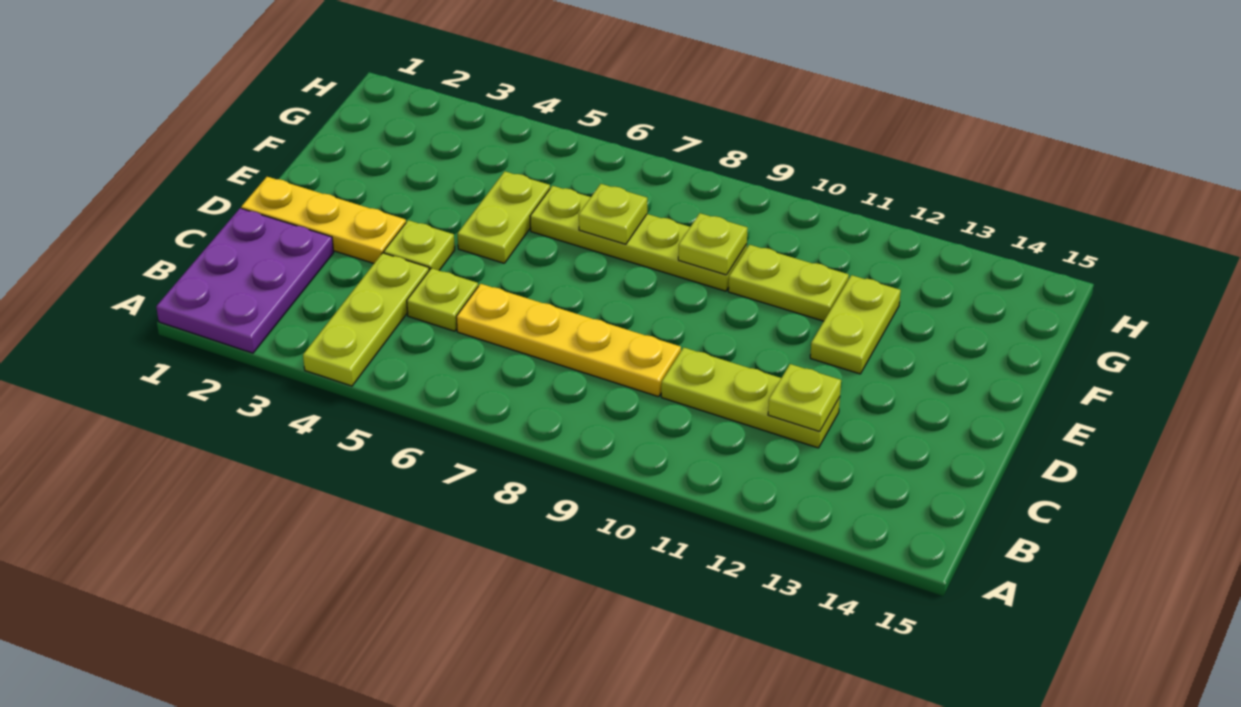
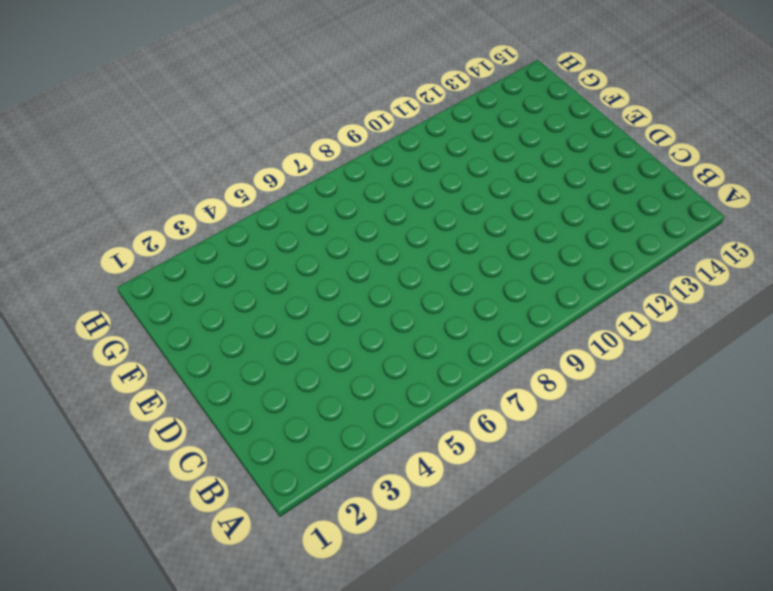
none -> purple plate A1:C2 level 1
none -> lime plate A4:C4 level 1
none -> lime plate C5 level 1

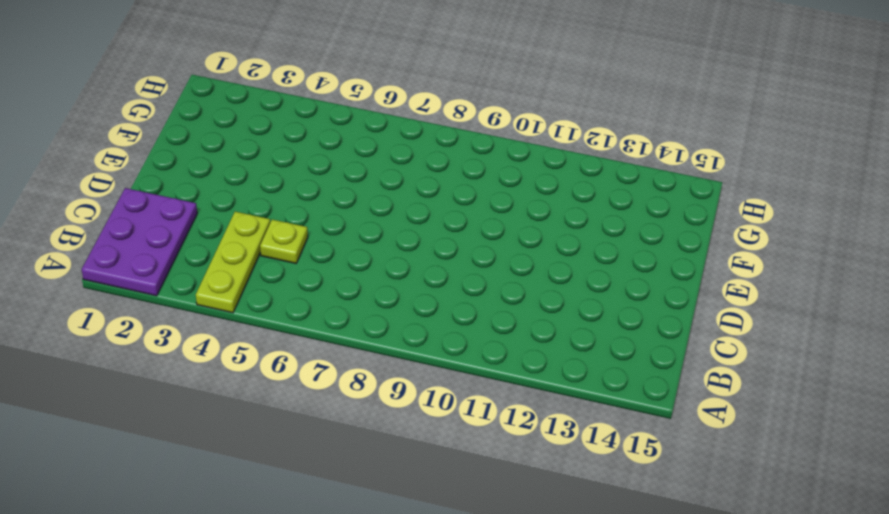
none -> yellow plate C6:C9 level 1
none -> lime plate C10:C12 level 1
none -> yellow plate D1:D3 level 1

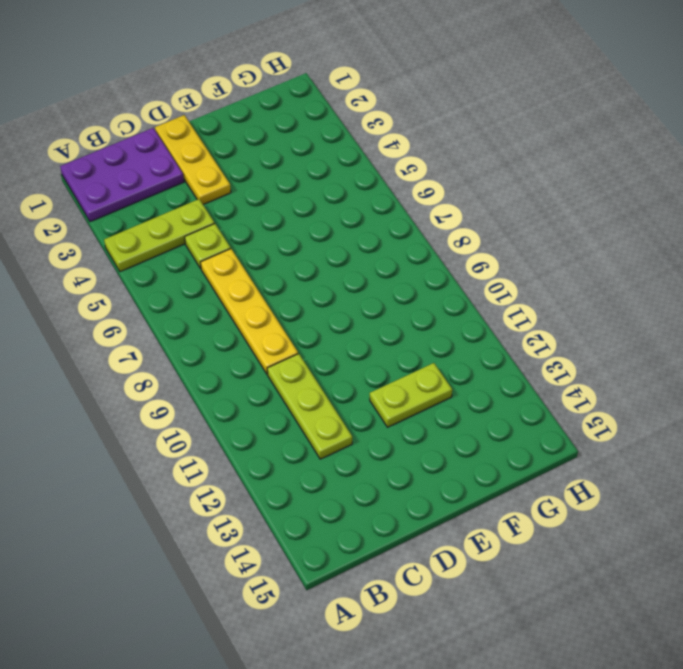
none -> lime plate D4 level 1
none -> lime plate E5:F5 level 1
none -> lime plate F6:F9 level 1

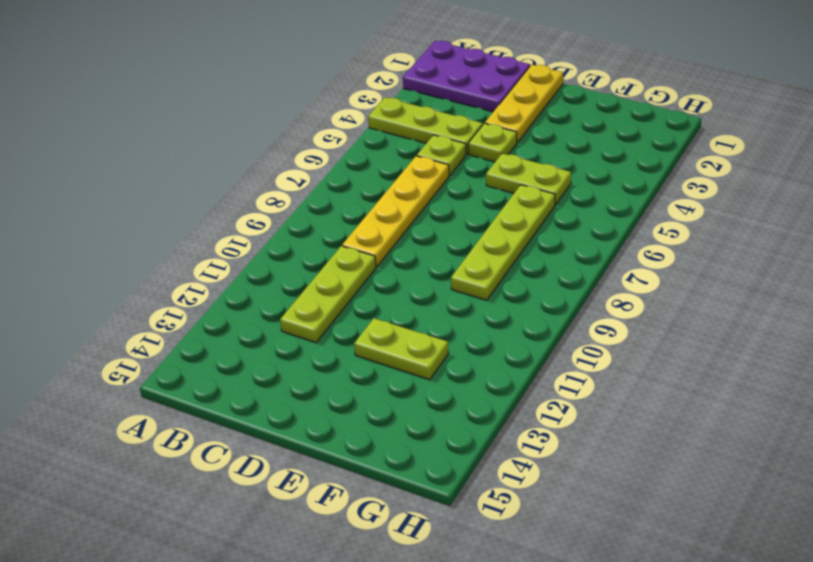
none -> lime plate F10:F11 level 1
none -> lime plate C12 level 2
none -> lime plate F7 level 2

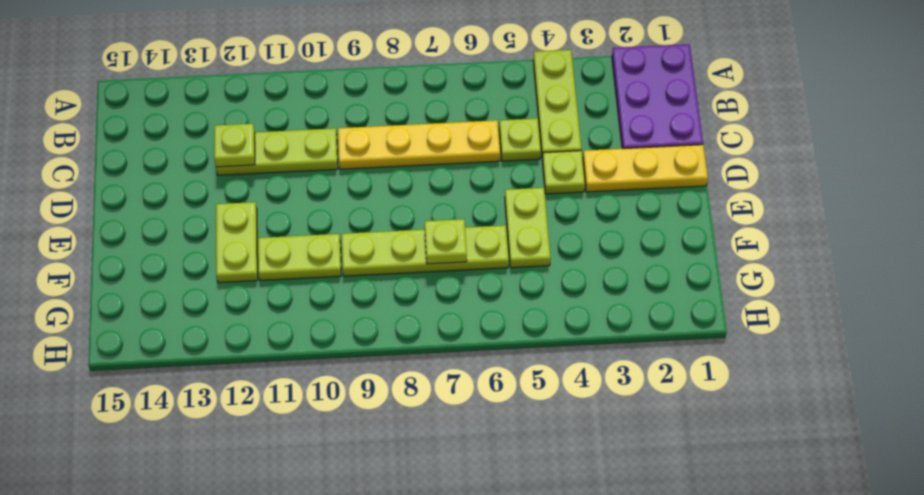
none -> lime plate F9 level 2

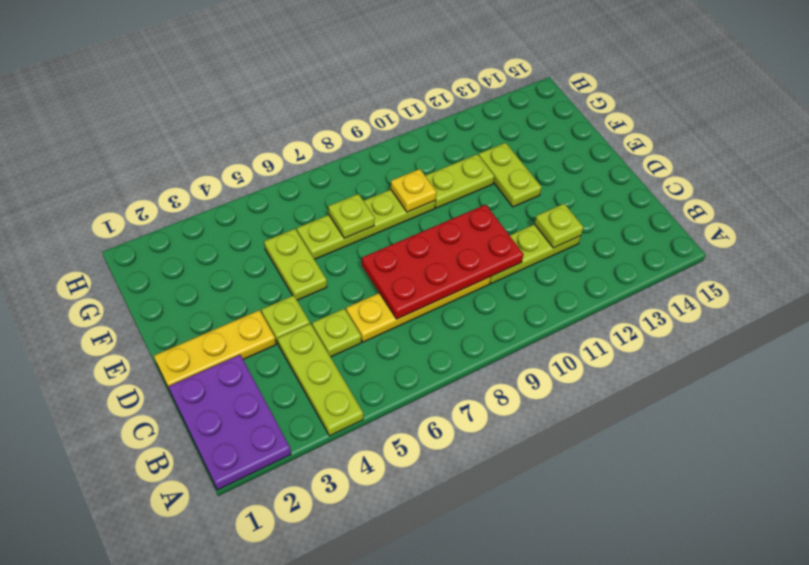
red plate C7:D10 level 2 -> none
yellow plate F9 level 2 -> lime plate F9 level 2

